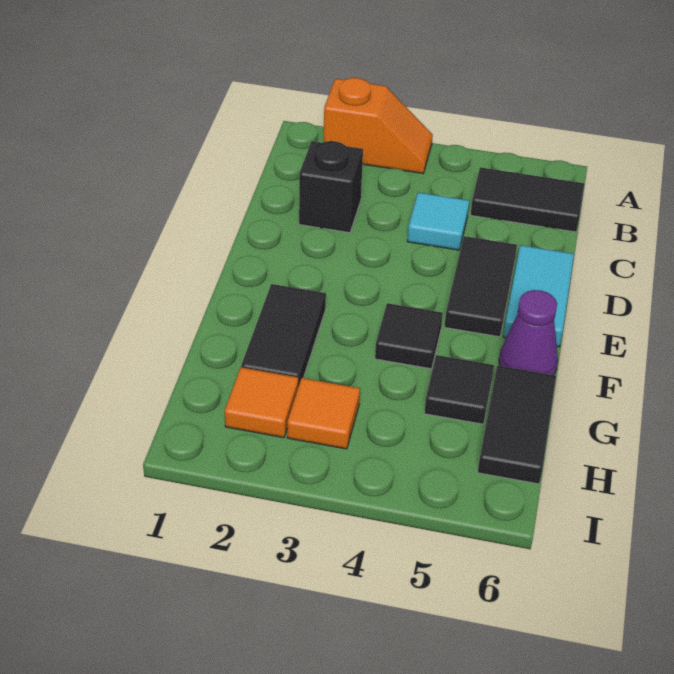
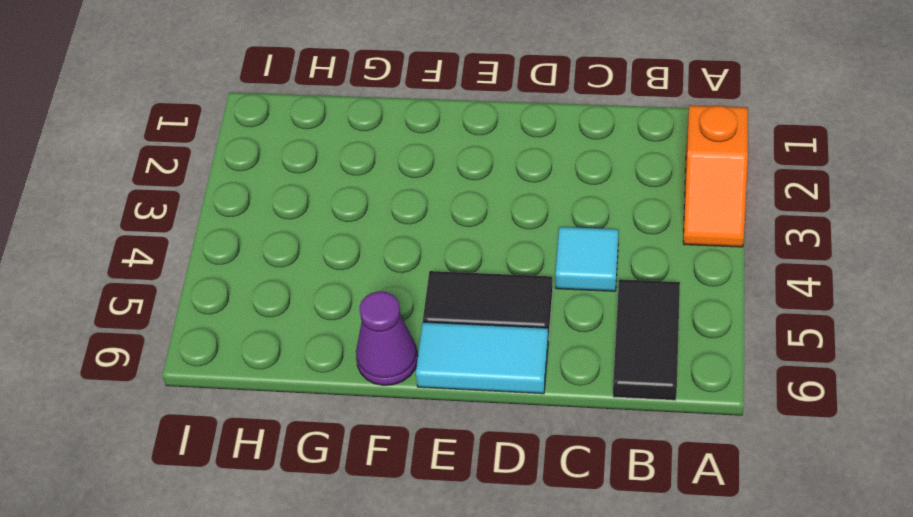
none -> black brick C2 level 1
none -> black tile F2:G2 level 1
none -> black tile F4 level 1

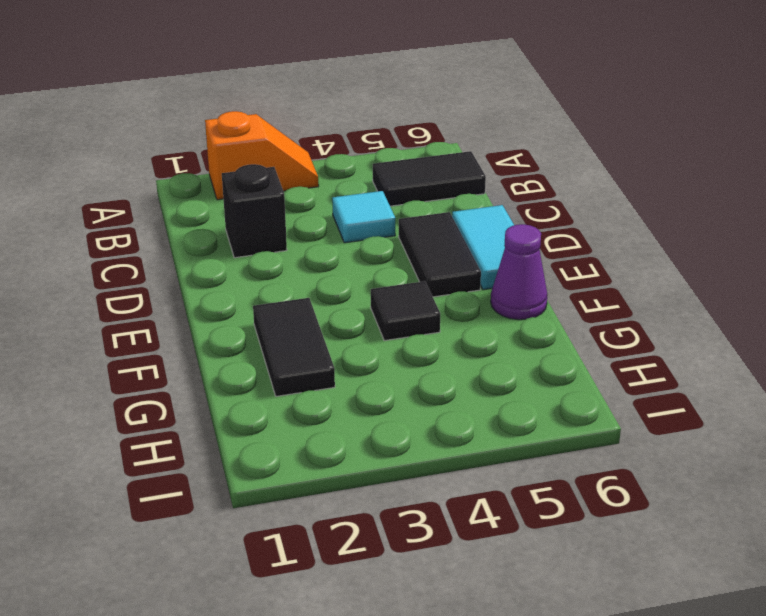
none -> black tile G5 level 1
none -> black tile G6:H6 level 1
none -> orange tile H2 level 1

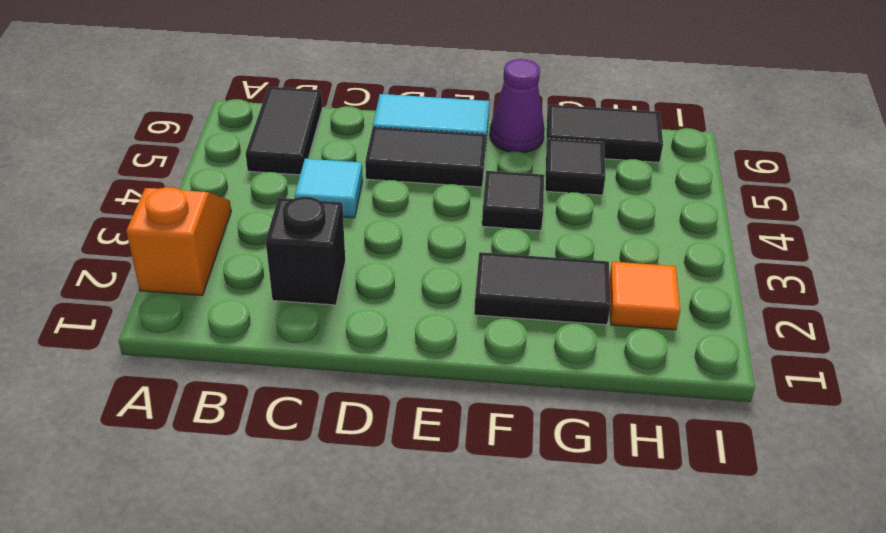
none -> orange tile H3 level 1

